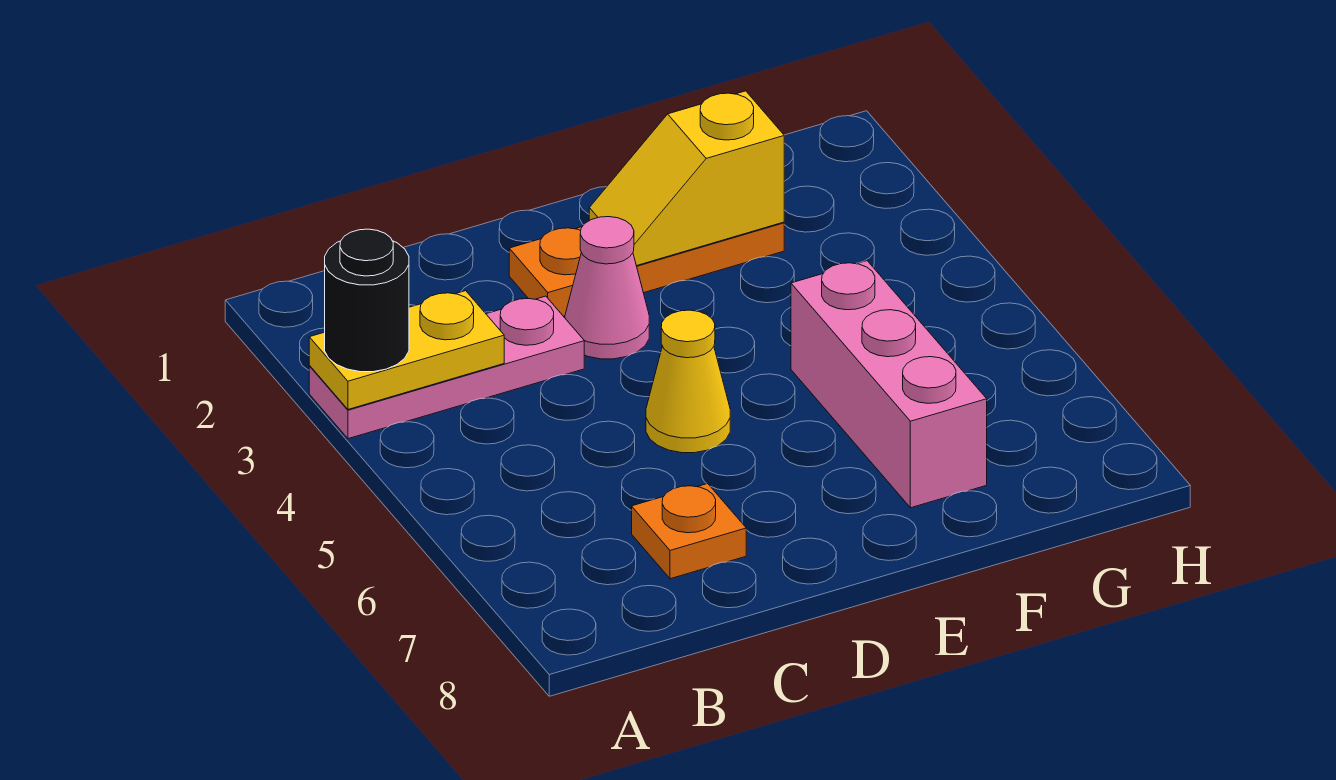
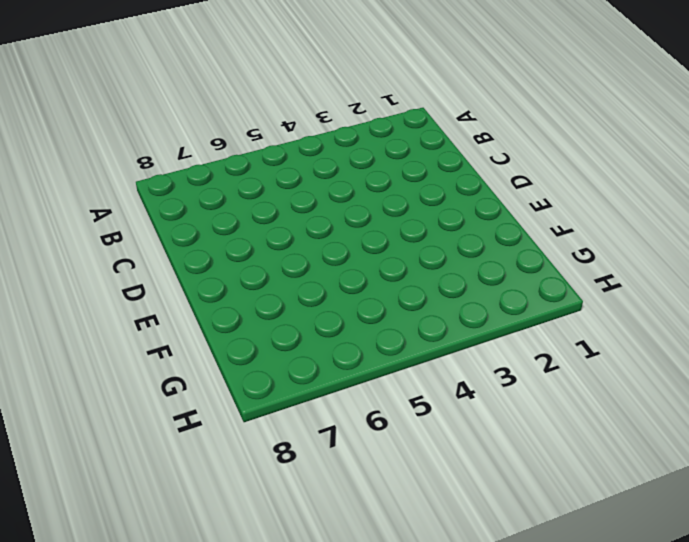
none -> pink plate A3:C3 level 1
none -> orange plate C7 level 1

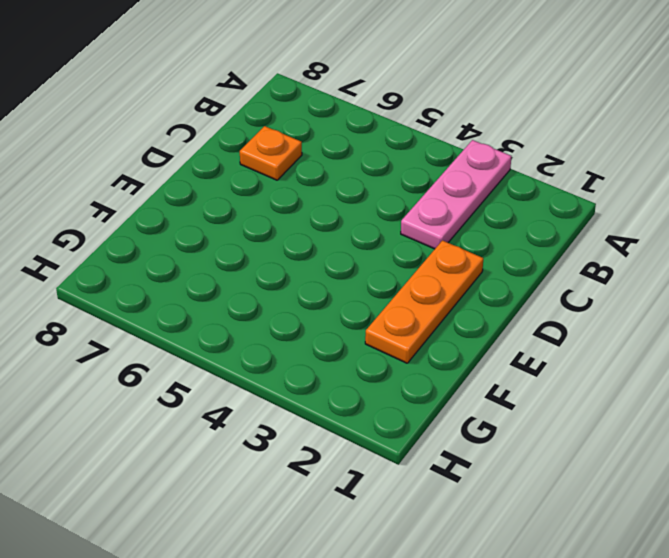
none -> pink cone D3 level 1
none -> yellow cone D5 level 1

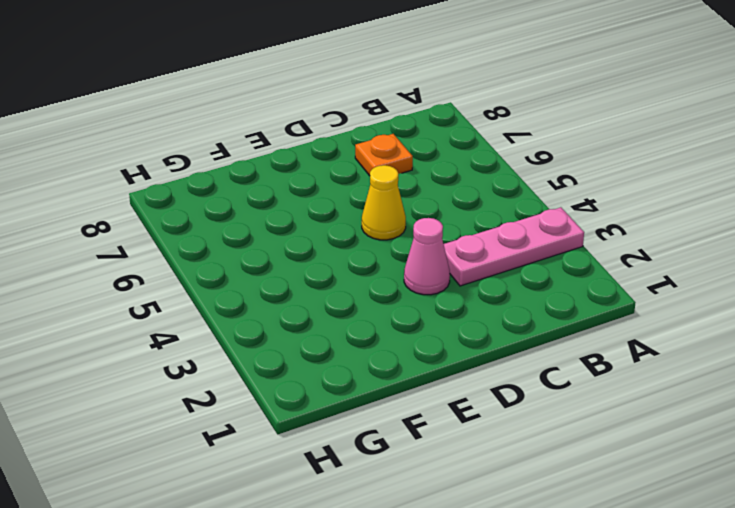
none -> orange plate D2:F2 level 1
none -> pink brick F5:F7 level 1

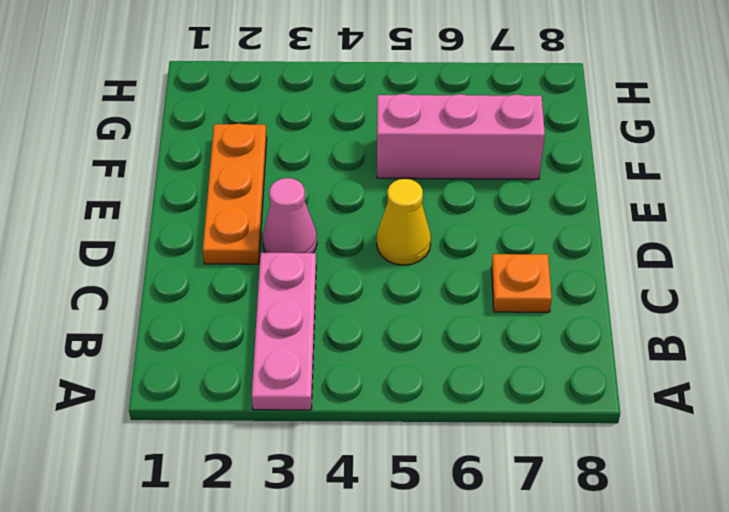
none -> yellow plate A3:B3 level 2
none -> yellow slope E2:F2 level 2 top F

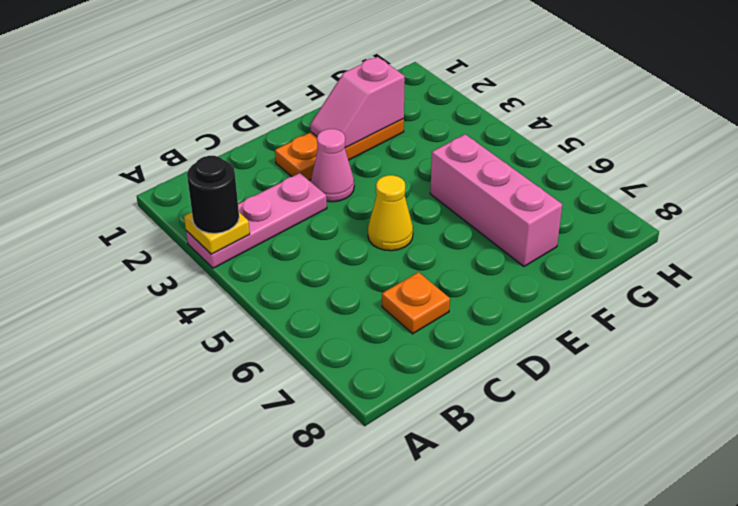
yellow plate A3 level 2 -> yellow plate A3:B3 level 2
pink slope E2:F2 level 2 top F -> yellow slope E2:F2 level 2 top F

